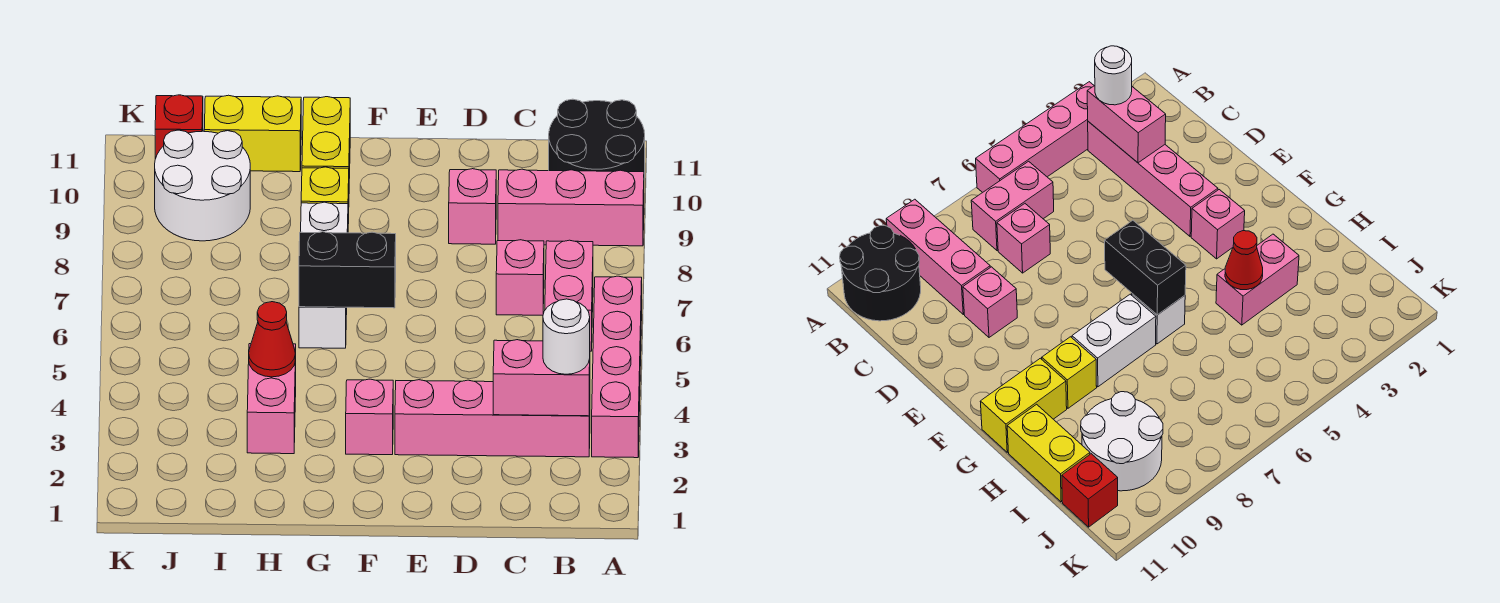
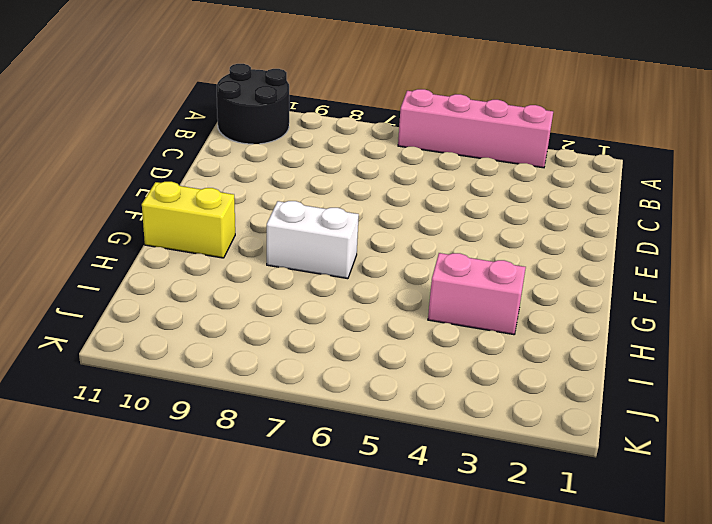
none -> pink brick A9:C9 level 1
none -> pink brick B3:E3 level 1
none -> pink brick B6:B7 level 1

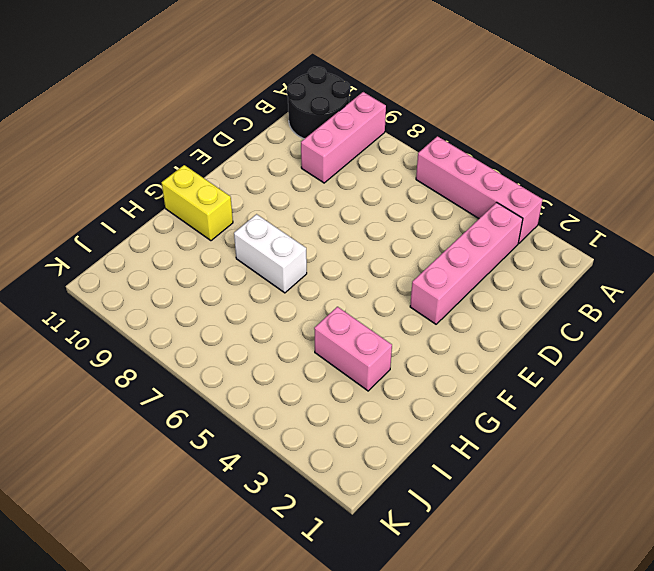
none -> pink brick B6:B7 level 1
none -> pink brick C7 level 1
none -> pink brick D9 level 1

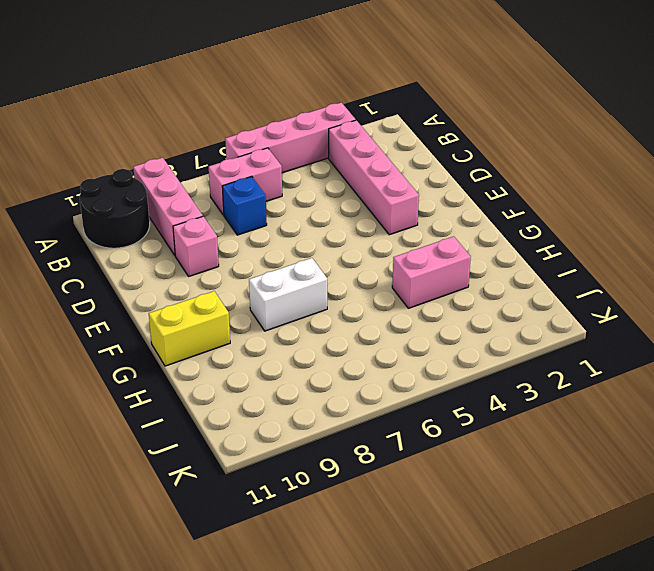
blue brick C7 level 1 -> pink brick C7 level 1
none -> pink brick F3 level 1
none -> white brick G6 level 1
none -> yellow brick G9 level 1

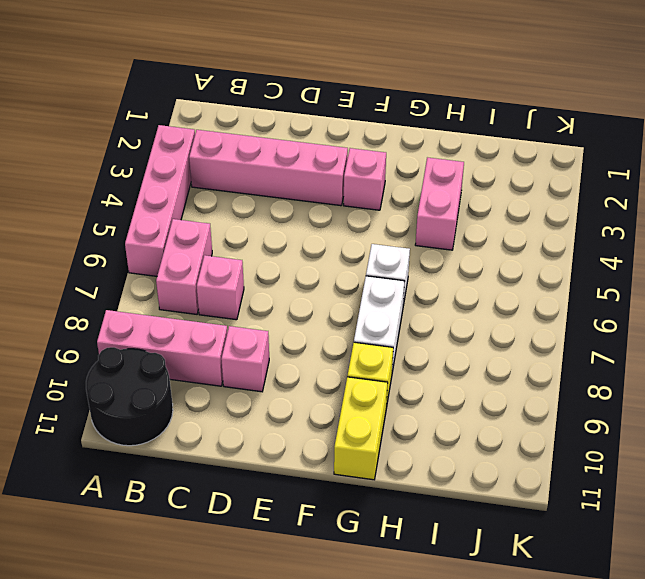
none -> yellow brick H11:I11 level 1
none -> white round brick I9:J10 level 1
none -> red brick J11 level 1

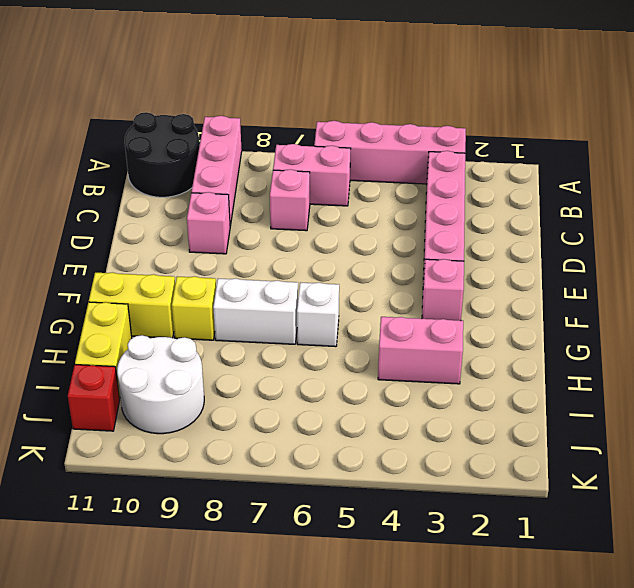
none -> pink brick B3:C3 level 2
none -> black brick F6:G6 level 2
none -> red cone H4 level 2

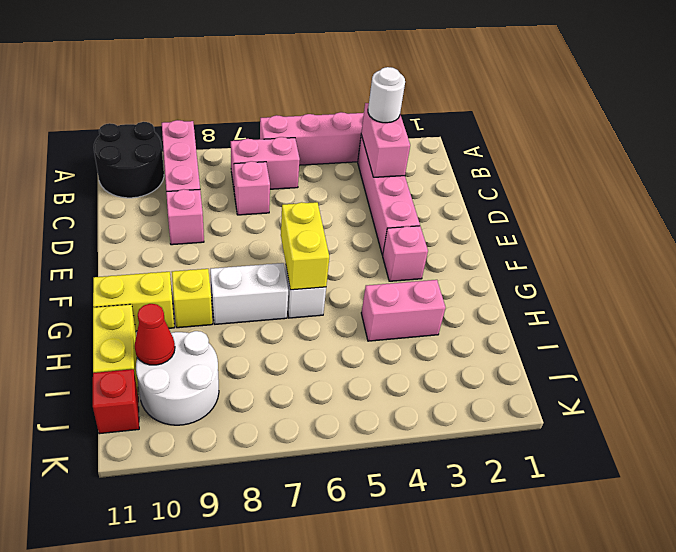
yellow brick F6:G6 level 2 -> black brick F6:G6 level 2
red cone I10 level 2 -> red cone H4 level 2

